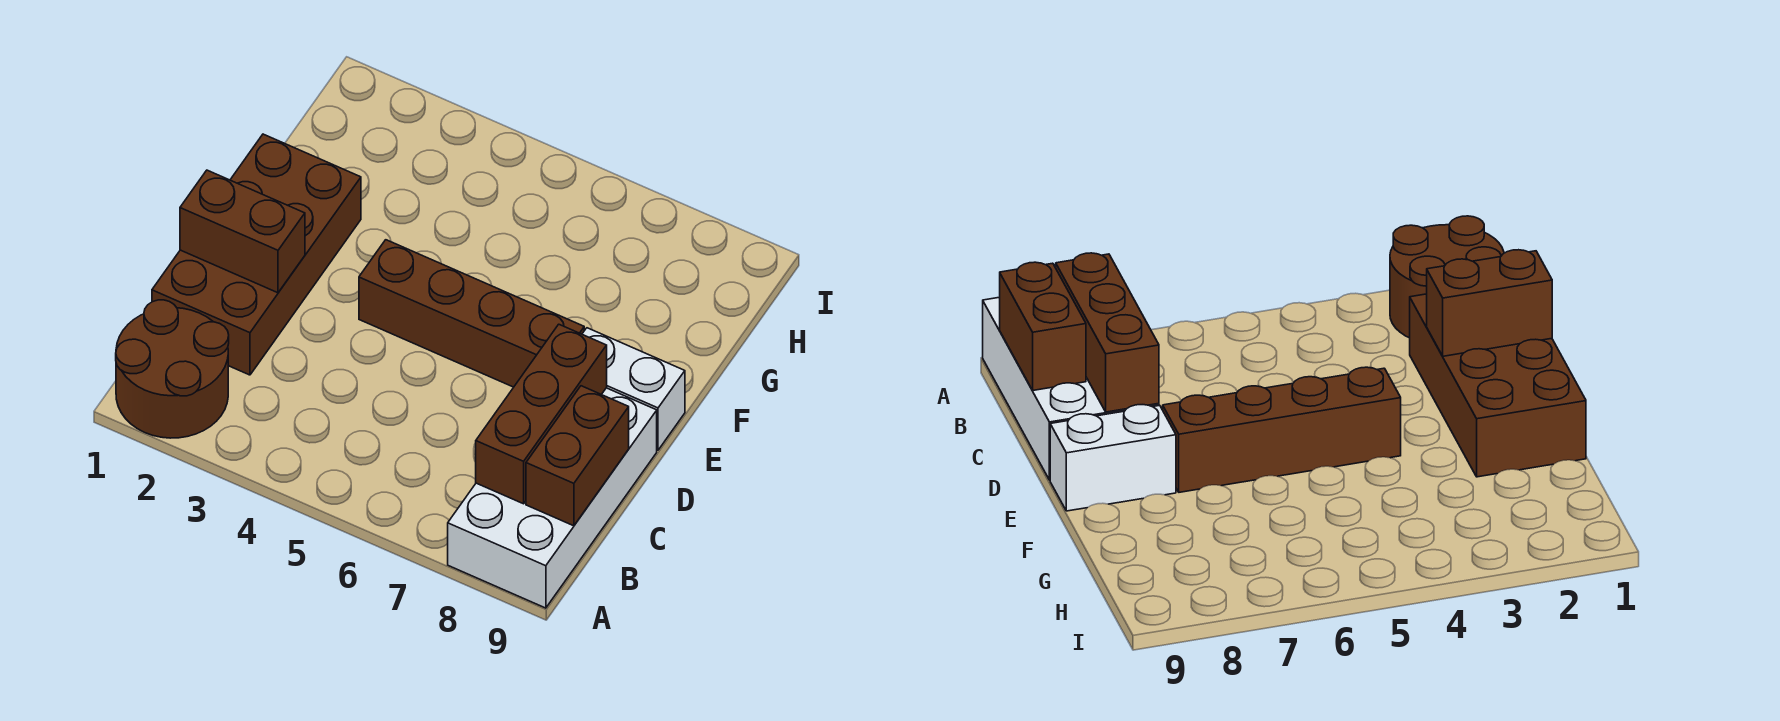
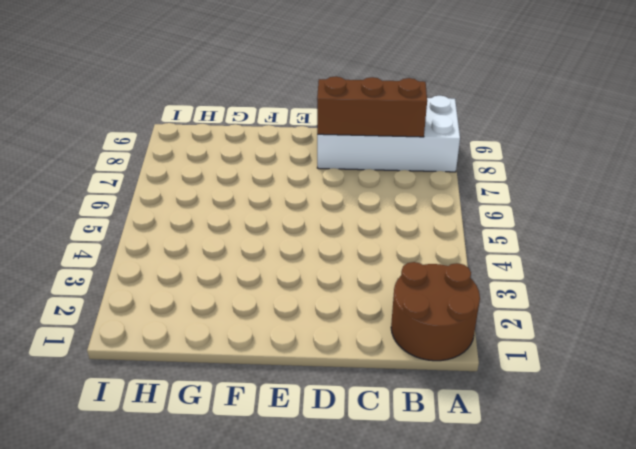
none -> brown brick C1:F2 level 1
none -> brown brick E4:E7 level 1

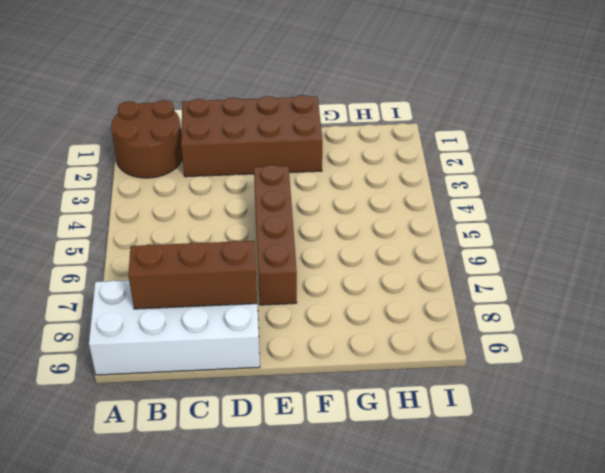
none -> white brick E8:E9 level 1
none -> brown brick B9:C9 level 2

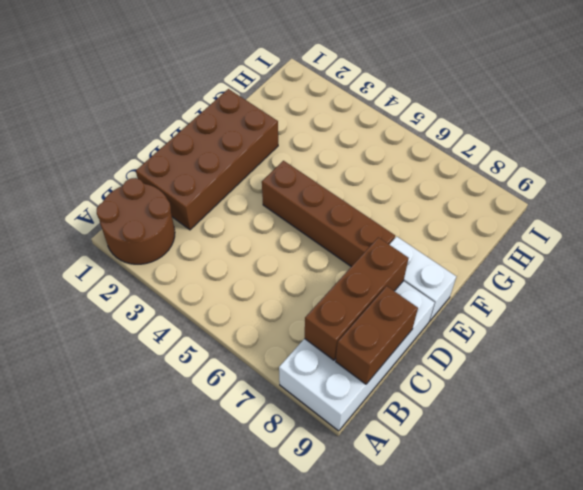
none -> brown brick D1:D2 level 2

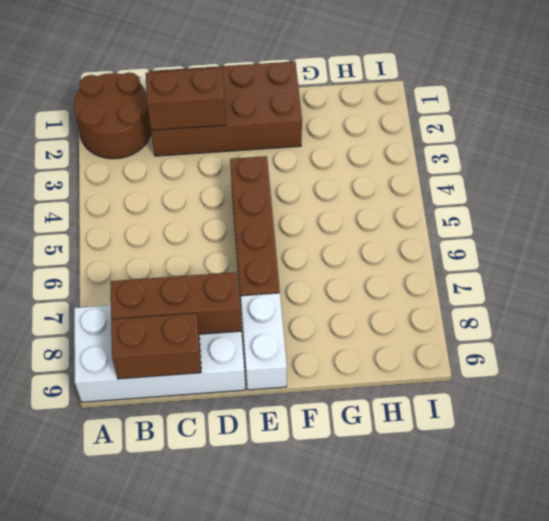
brown brick C2:D2 level 2 -> brown brick D1:D2 level 2

